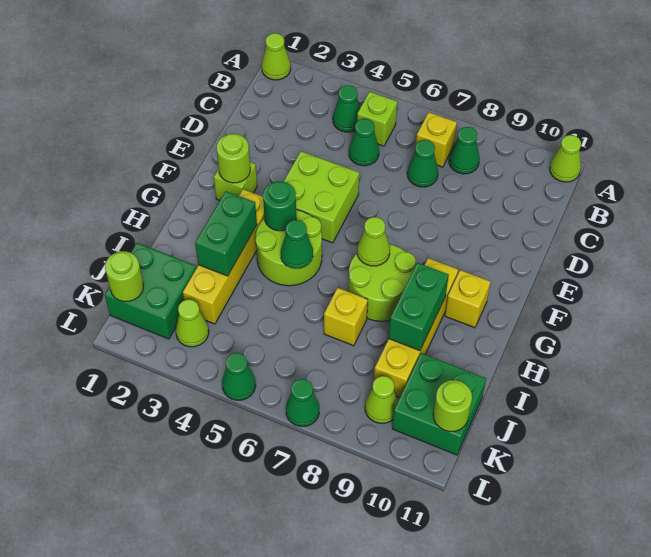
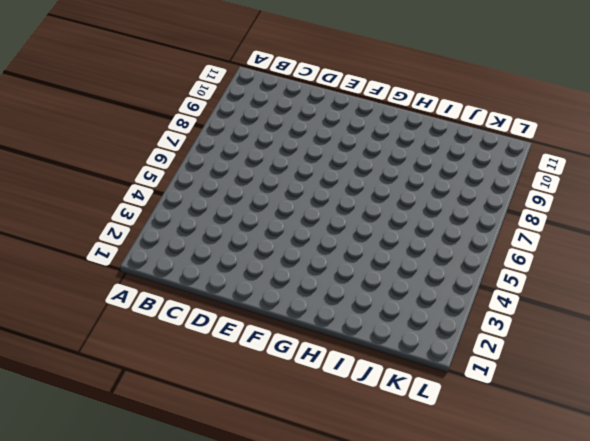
none -> lime cone A1 level 1
none -> lime cone A11 level 1
none -> green cone B4 level 1
none -> lime brick B5 level 1

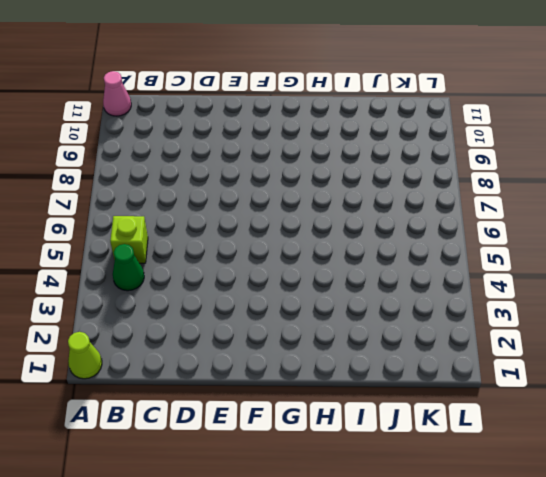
pink cone A11 level 1 -> lime cone A11 level 1
none -> yellow brick B7 level 1
none -> green cone B8 level 1
none -> green cone C5 level 1
none -> green cone C7 level 1

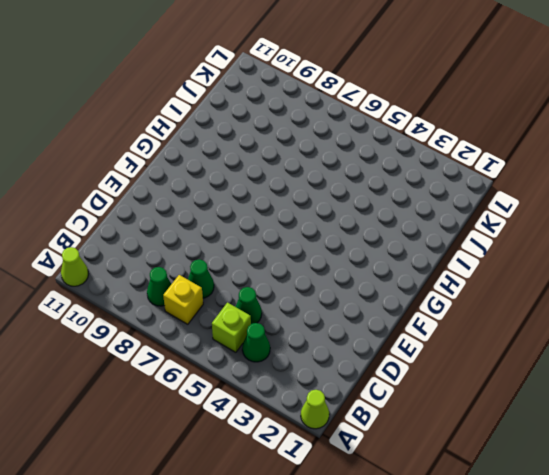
none -> lime brick E4:F5 level 1
none -> lime brick F2 level 1
none -> yellow brick G3:J3 level 1
none -> lime round brick G4:H5 level 1

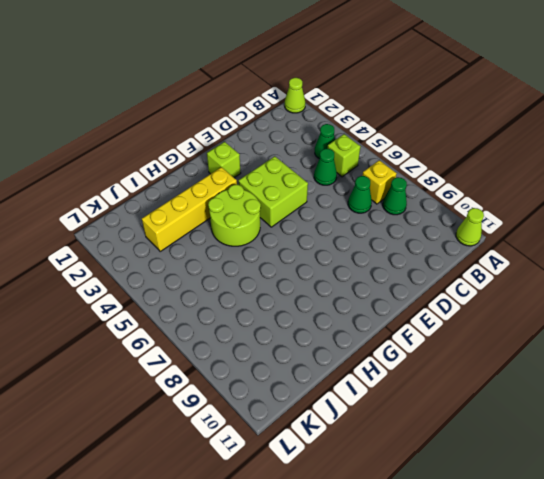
none -> lime round brick G7:H8 level 1
none -> yellow brick G9:J9 level 1
none -> yellow brick G10 level 1
none -> yellow brick I7 level 1

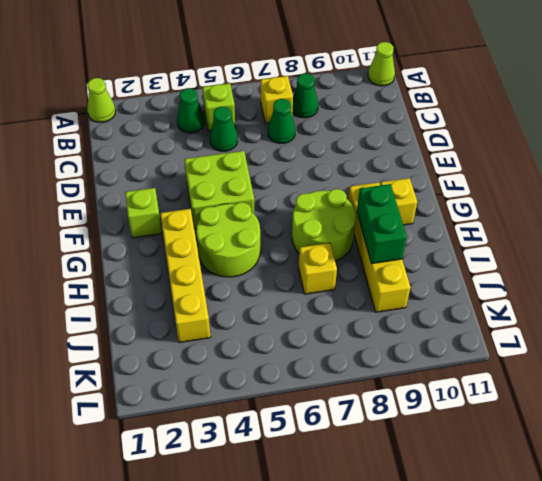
none -> green brick J1:K2 level 1
none -> green brick J10:K11 level 1
none -> lime cone K3 level 1
none -> lime cone K9 level 1

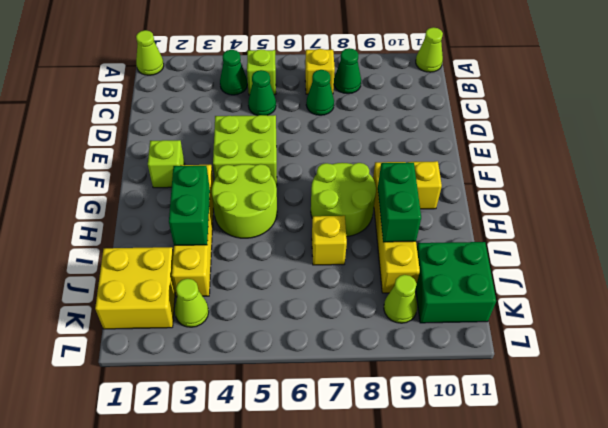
yellow brick J1:K2 level 1 -> green brick J1:K2 level 1
none -> green cone L5 level 1
none -> green cone L7 level 1
none -> lime round brick F2 level 2
none -> green round brick G4 level 2

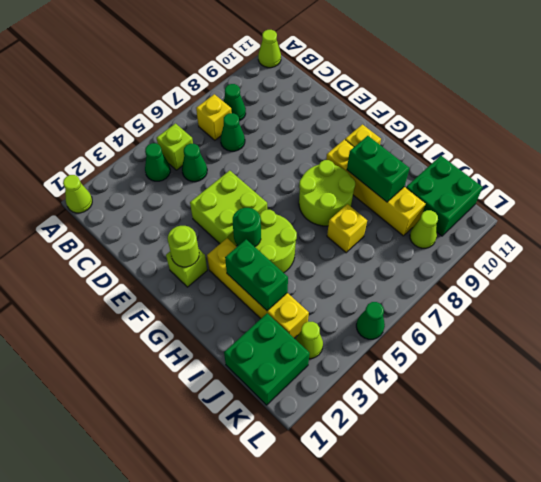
none -> green cone L7 level 1
none -> lime cone G7 level 2
none -> green cone H5 level 2
none -> lime round brick K1 level 2

